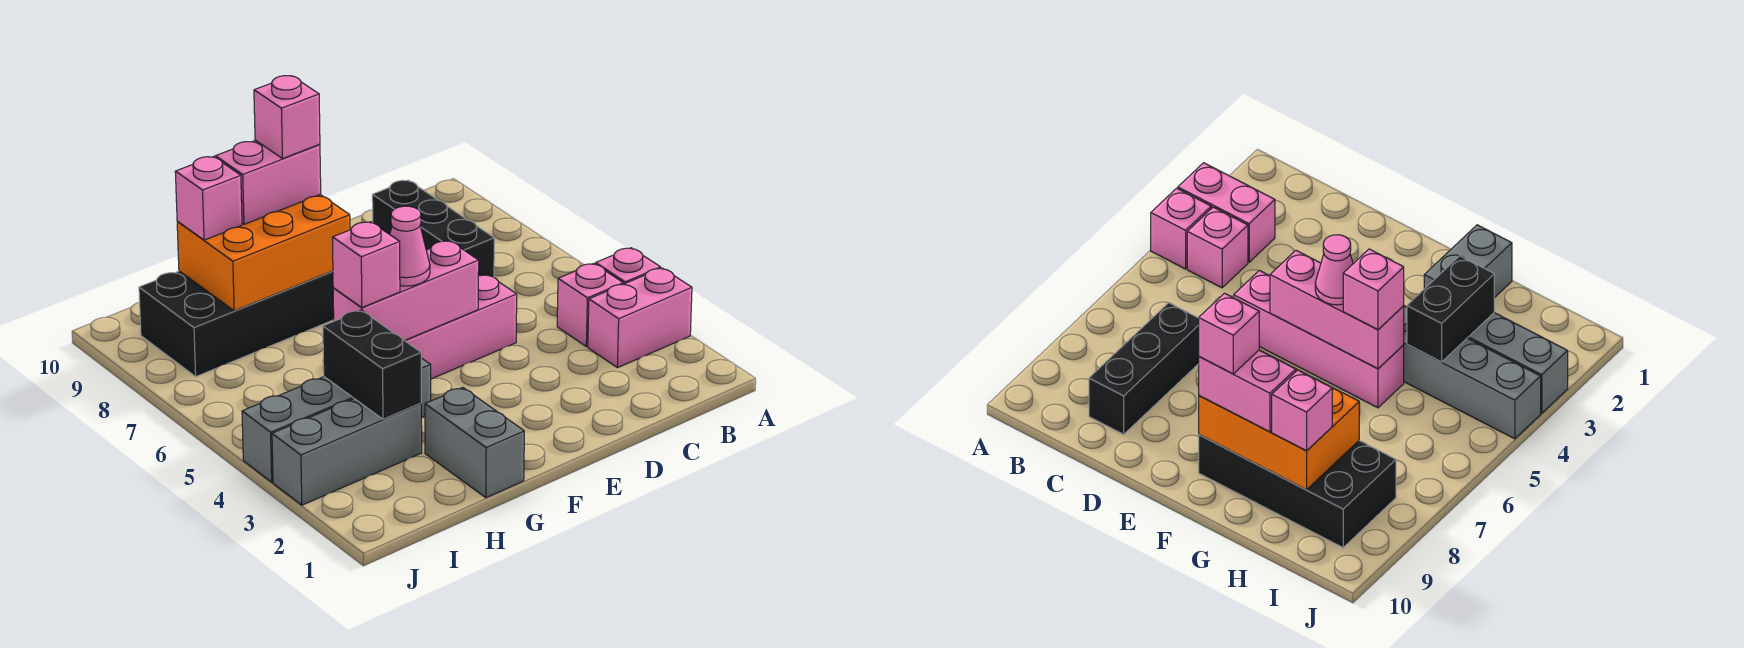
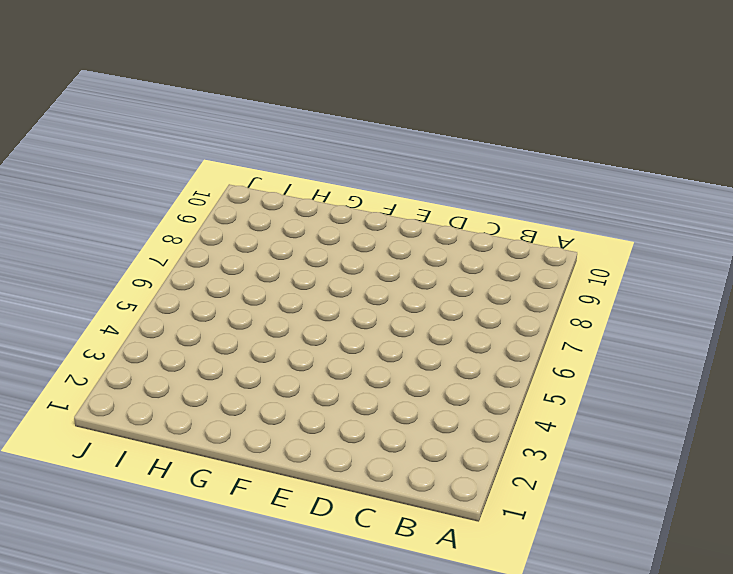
none -> pink brick A3:B3 level 1
none -> pink brick A4 level 1
none -> pink brick B4 level 1

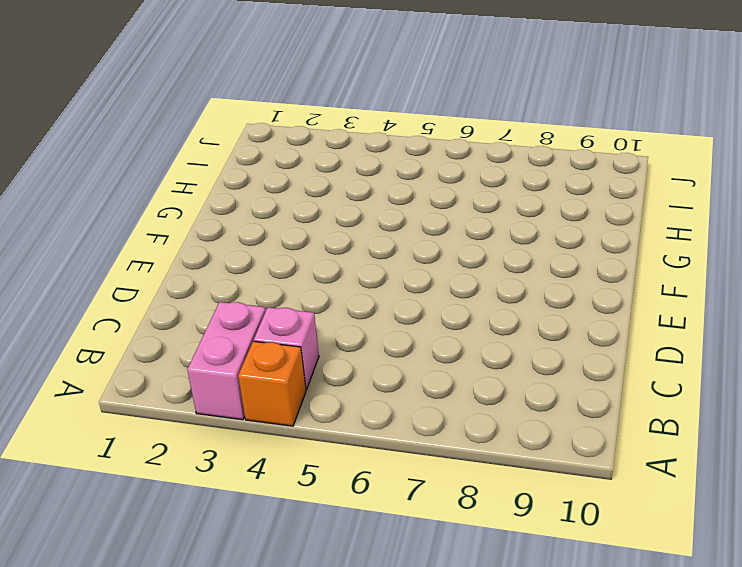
orange brick A4 level 1 -> pink brick A4 level 1
none -> black brick C7:C9 level 1
none -> pink brick D5:G5 level 1
none -> black brick F8:I9 level 1

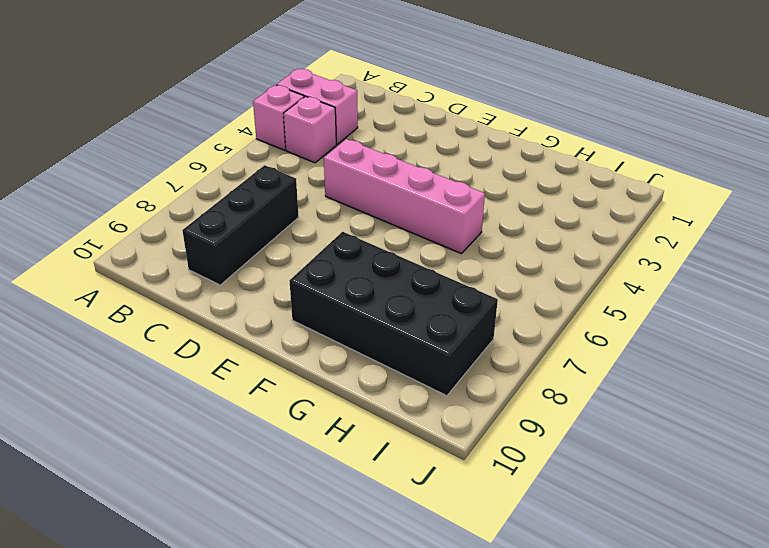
none -> grey brick G1:G2 level 1
none -> grey brick G4:J4 level 1
none -> grey brick H3:J3 level 1

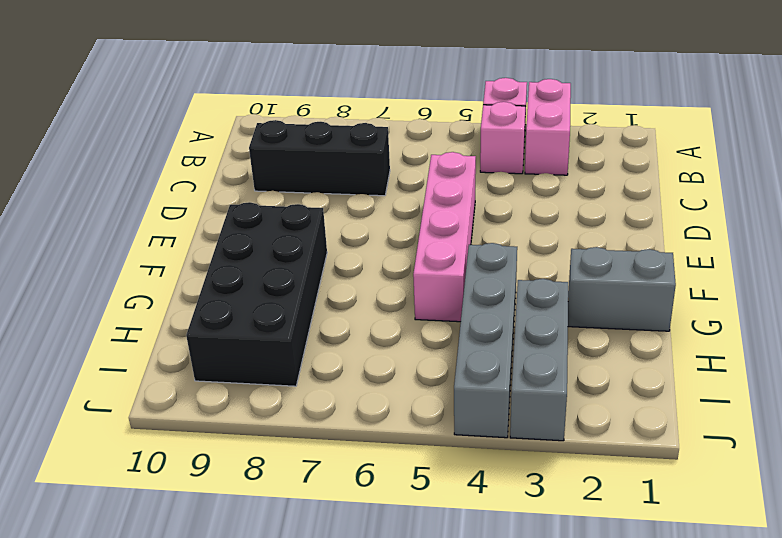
none -> pink brick E5:G5 level 2
none -> orange brick F8:H9 level 2
none -> black brick H3:H4 level 2

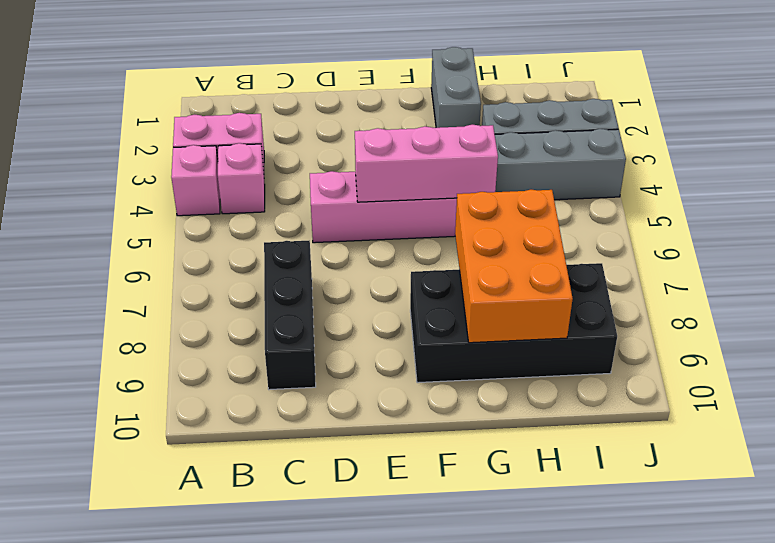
orange brick G7:H9 level 2 -> orange brick F8:H9 level 2
none -> black brick H3:H4 level 2
none -> pink cone F5 level 3
none -> pink brick F9:G9 level 3

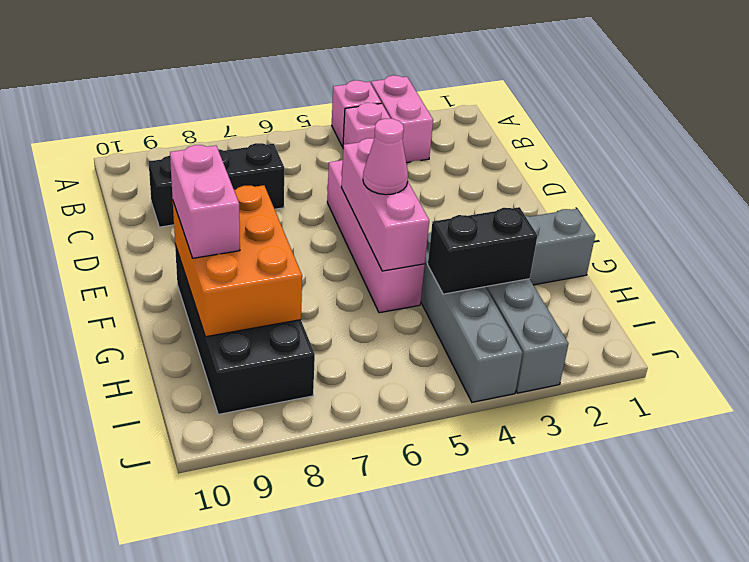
none -> pink brick G5 level 3
none -> pink brick H9 level 3
none -> pink brick F9 level 4

